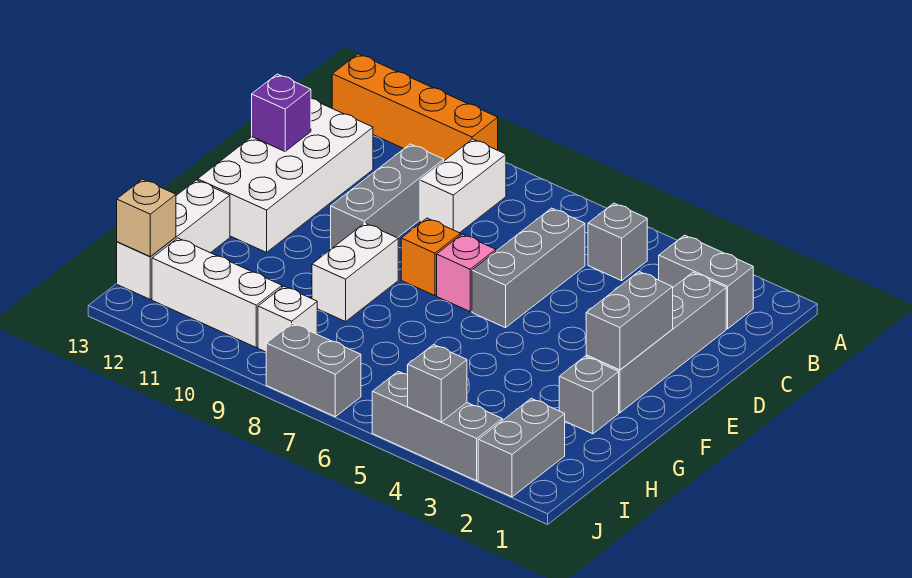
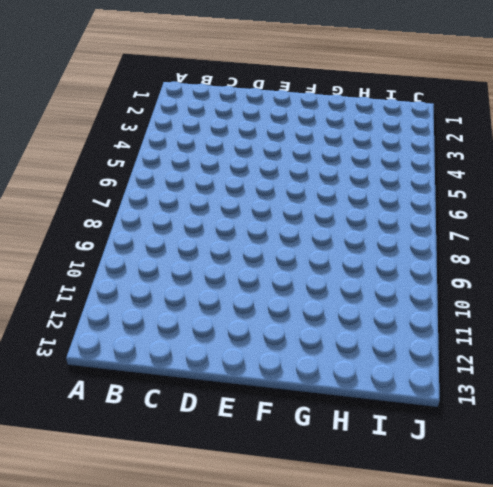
none -> orange brick A10:A13 level 1
none -> grey brick B2:B3 level 1
none -> grey brick B5 level 1

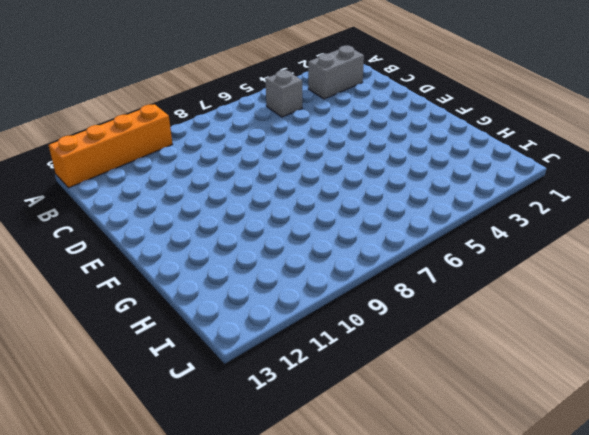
none -> white brick B9:C9 level 1
none -> grey brick C2:F2 level 1
none -> grey brick C6:E6 level 1

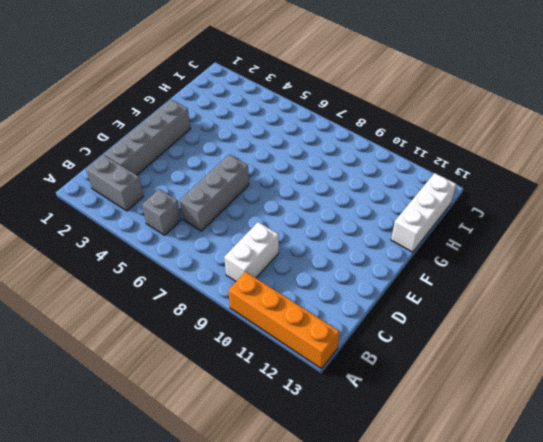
none -> grey brick C10:E10 level 1
none -> white brick C12:F13 level 1
none -> pink brick E7 level 1

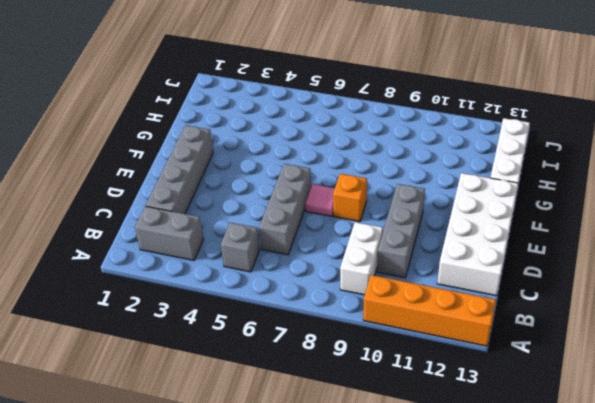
pink tile E7 level 1 -> pink brick E7 level 1
none -> white brick F9:G9 level 1
none -> grey brick G2 level 1
none -> grey brick I2:J2 level 1

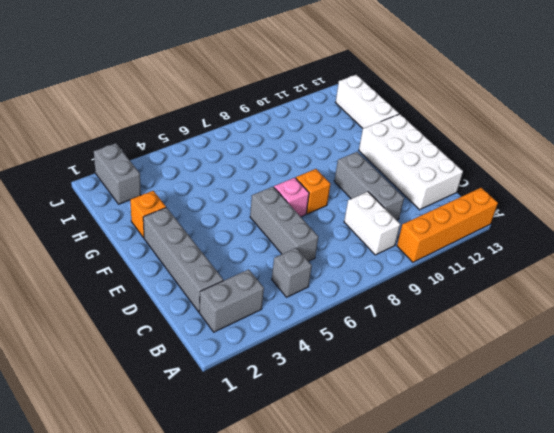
orange brick G2 level 1 -> grey brick G2 level 1
none -> white brick F9:G9 level 1
none -> white brick I9 level 1
none -> white brick I10:I12 level 1

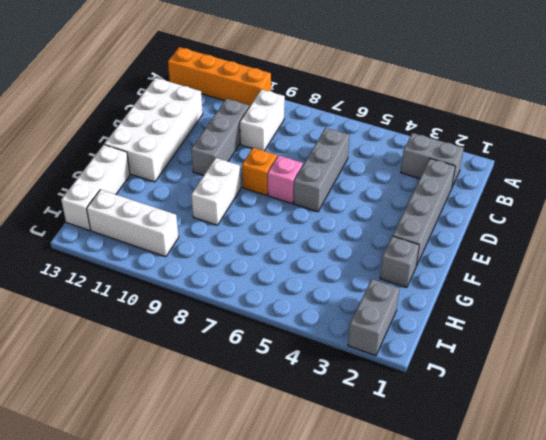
none -> grey brick B5 level 1
none -> white brick I9 level 1
none -> grey brick J3:J5 level 1

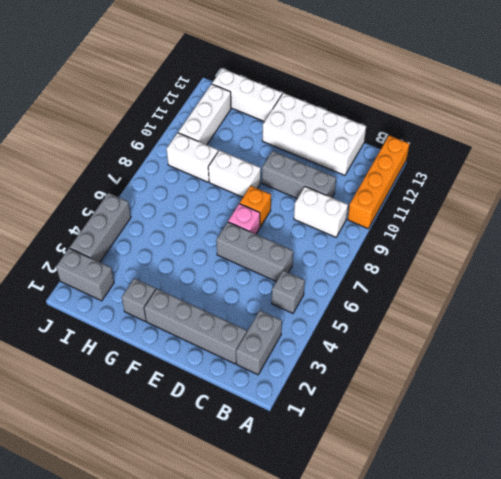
white brick H9:I9 level 1 -> white brick I9 level 1
none -> grey brick J7:J8 level 1
none -> purple brick D13 level 2
none -> grey brick E2:F2 level 2

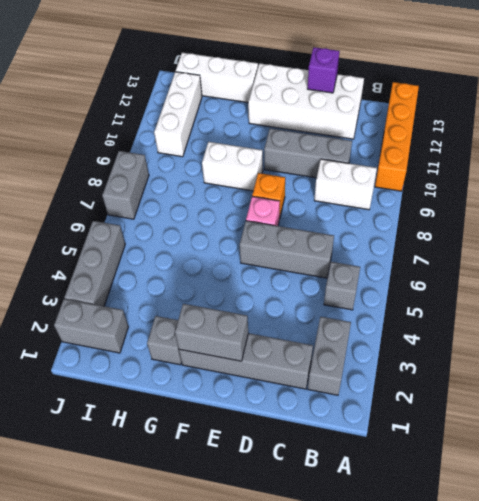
none -> white brick I9 level 1
none -> tan brick I13 level 2
none -> grey brick J4 level 2

